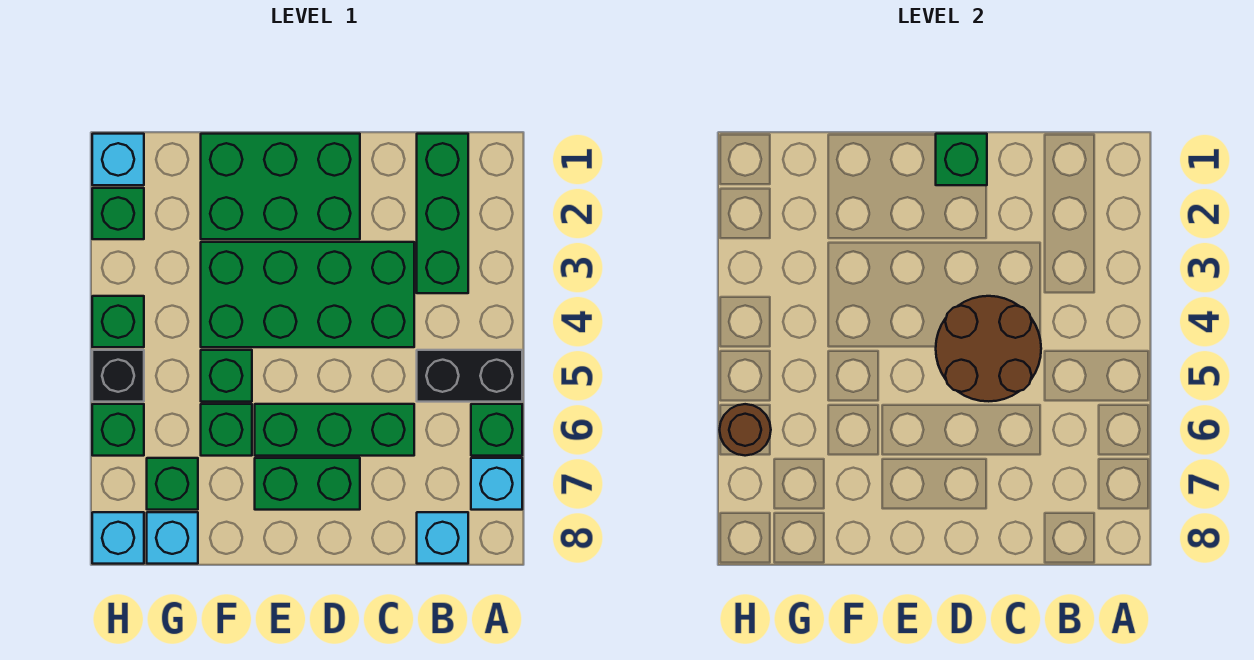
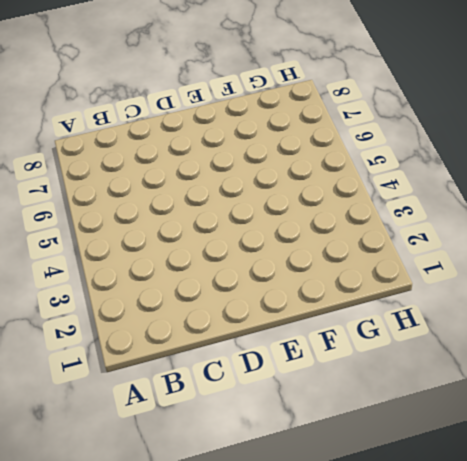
none -> black brick A5:B5 level 1
none -> green brick A6 level 1
none -> cyan brick A7 level 1

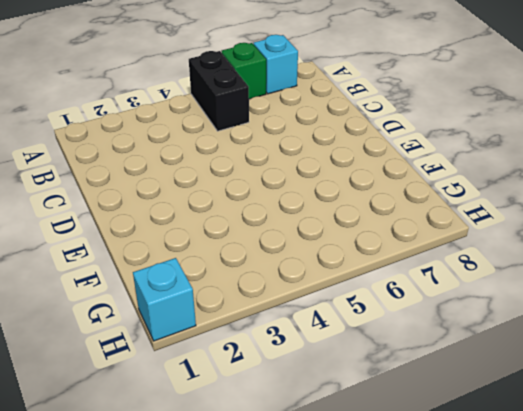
none -> green brick B1:B3 level 1
none -> cyan brick B8 level 1
none -> green brick C3:F4 level 1

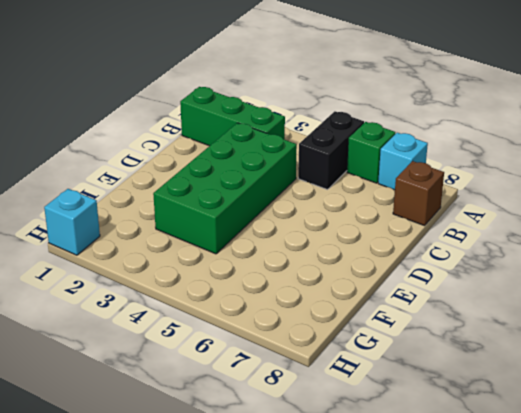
brown brick B8 level 1 -> cyan brick B8 level 1
none -> green brick C6:E6 level 1
none -> green brick D1:F2 level 1
none -> green brick D7:E7 level 1

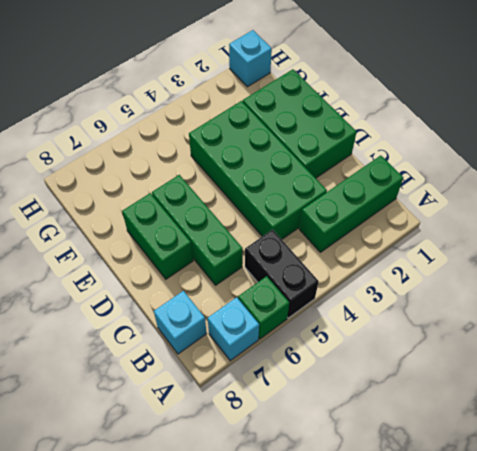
none -> green brick F5 level 1
none -> green brick F6 level 1
none -> green brick G7 level 1

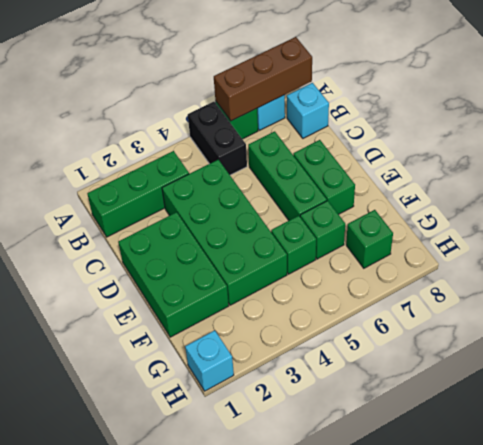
brown brick A6:A8 level 2 -> none
none -> cyan brick G8 level 1
none -> green brick H2 level 1
none -> green brick H4 level 1

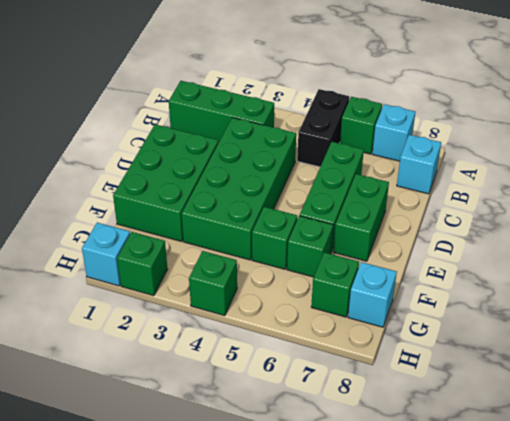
none -> black brick H5 level 1
none -> green brick H6 level 1
none -> cyan brick H8 level 1

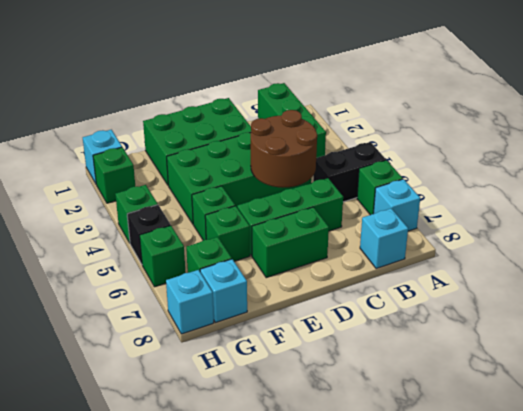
none -> green brick D1 level 2
none -> brown round brick H6 level 2

